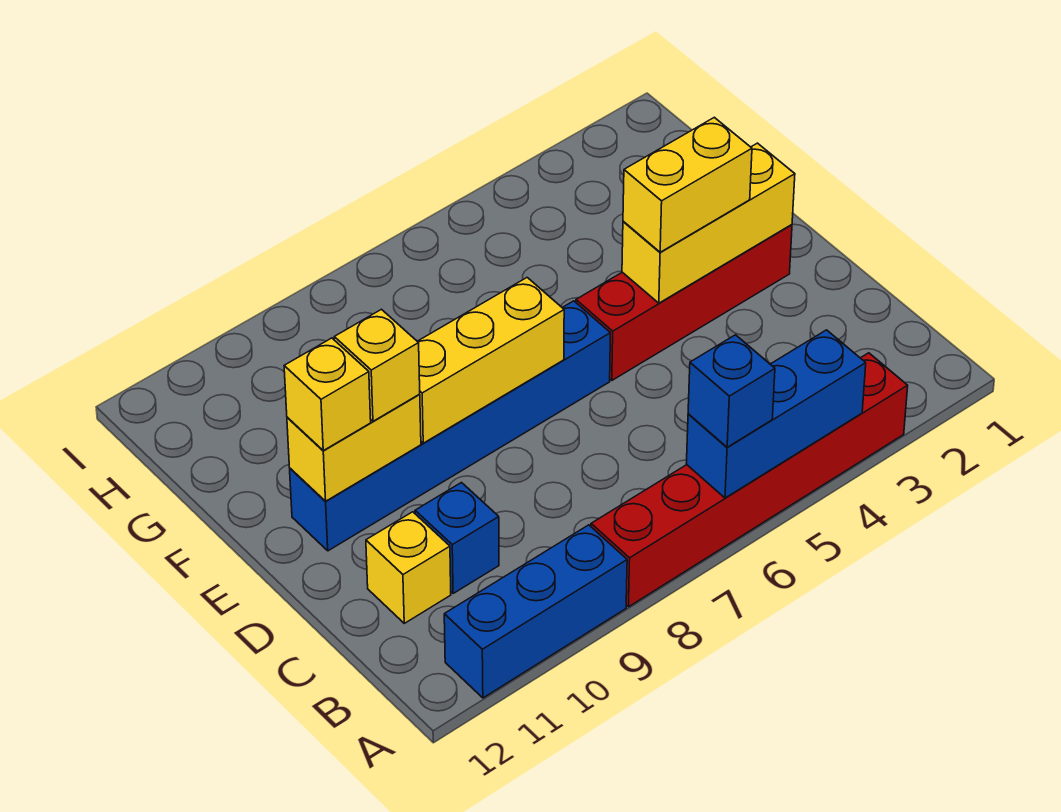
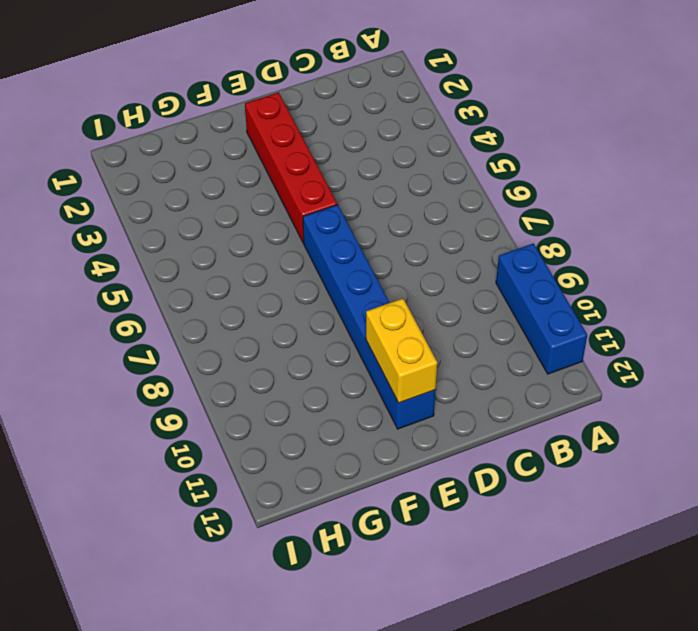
none -> red brick A3:A8 level 1
none -> blue brick C10 level 1
none -> yellow brick C11 level 1

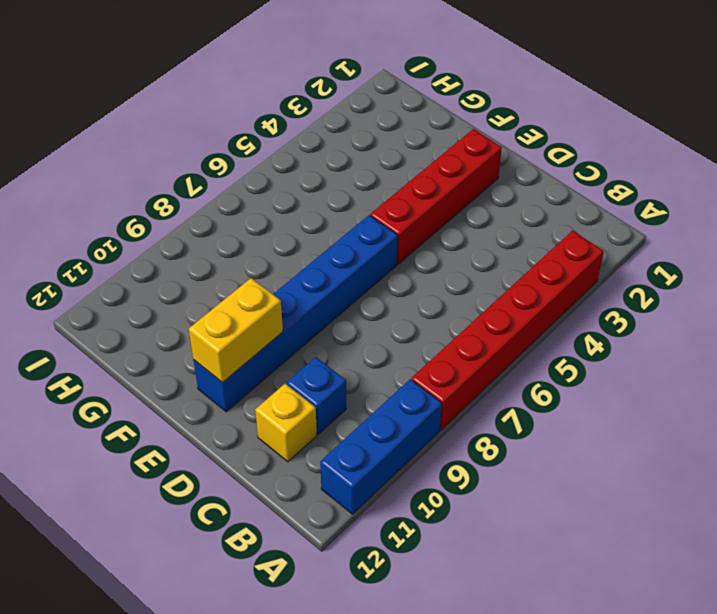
none -> blue brick A4:A6 level 2
none -> yellow brick E2:E4 level 2
none -> yellow brick E7:E9 level 2

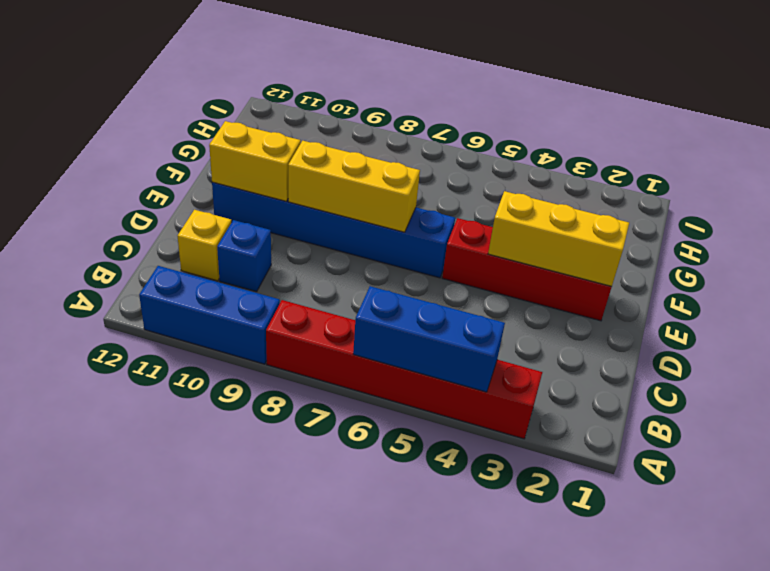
none -> blue brick A6 level 3
none -> yellow brick E3:E4 level 3
none -> yellow brick E10 level 3

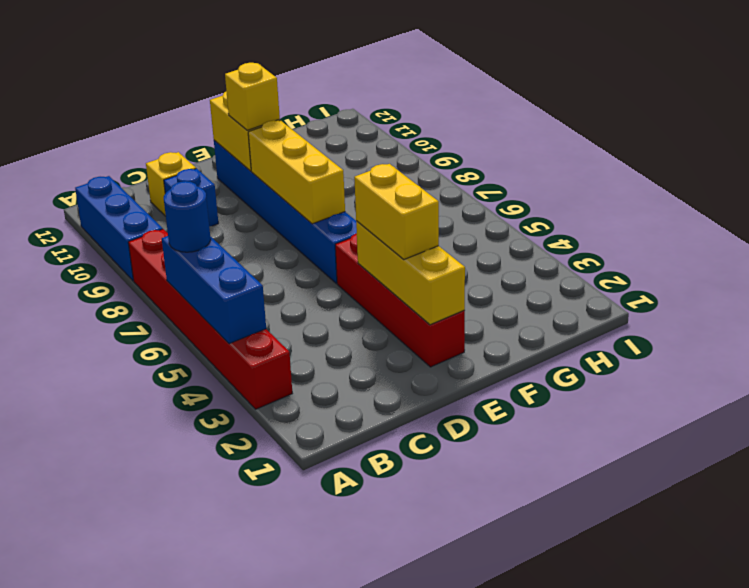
blue round brick A6 level 3 -> blue brick A6 level 3
none -> yellow brick E11 level 3

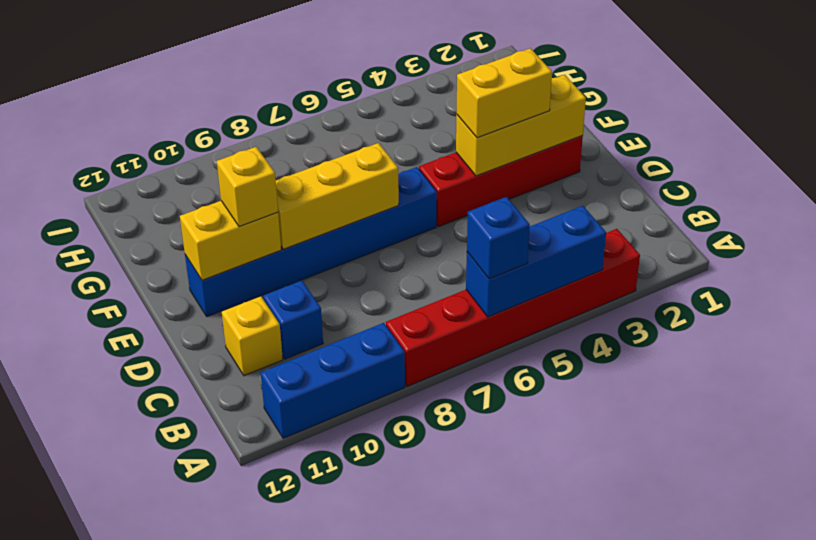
none -> yellow brick E11 level 3

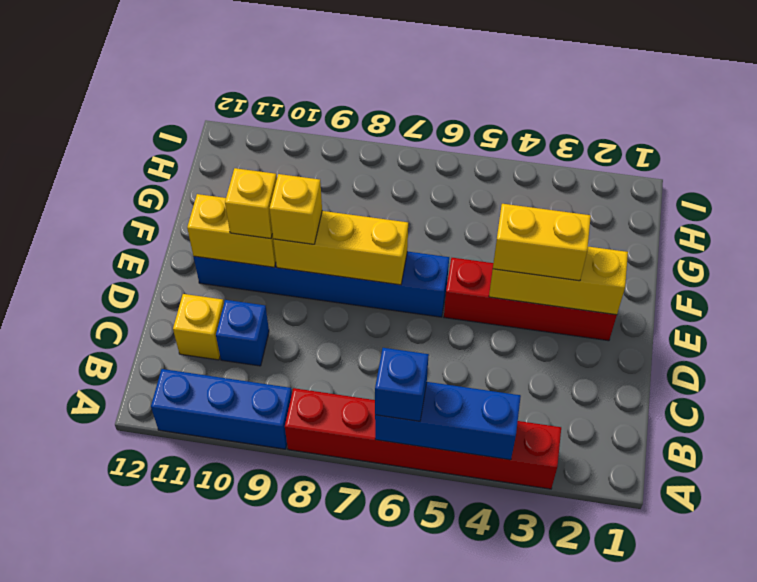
yellow brick E9 level 3 -> yellow brick E11 level 3

